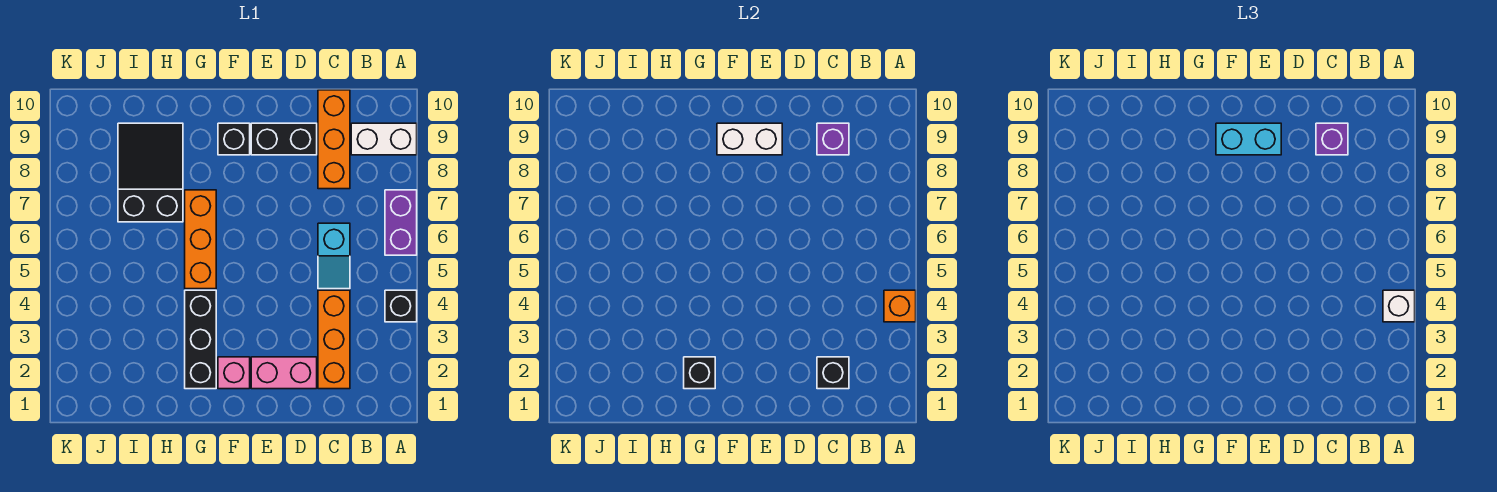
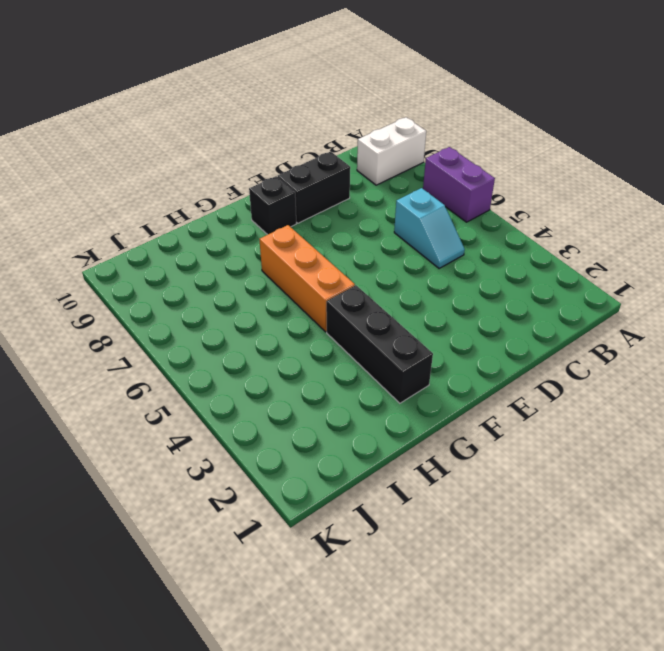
none -> black brick A4 level 1
none -> orange brick C2:C4 level 1
none -> orange brick C8:C10 level 1

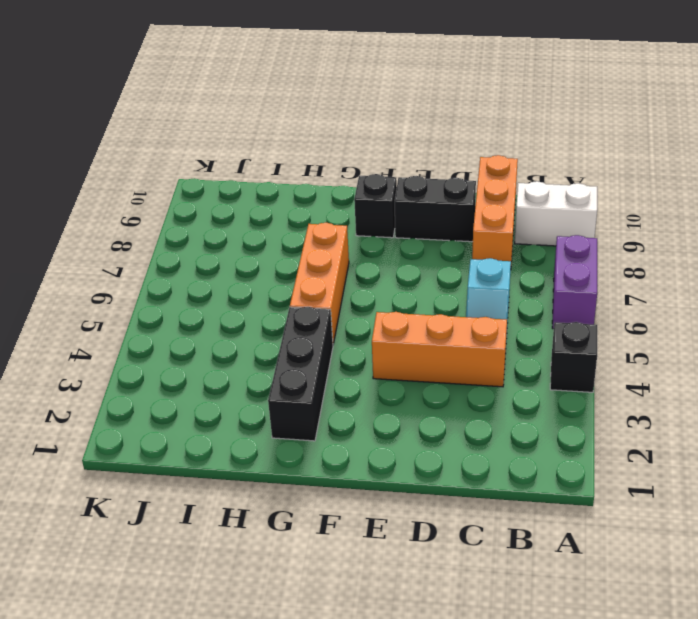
orange brick C4:E4 level 1 -> orange brick C2:C4 level 1
none -> pink brick D2:E2 level 1
none -> pink brick F2 level 1
none -> black slope H7:I9 level 1 top 7

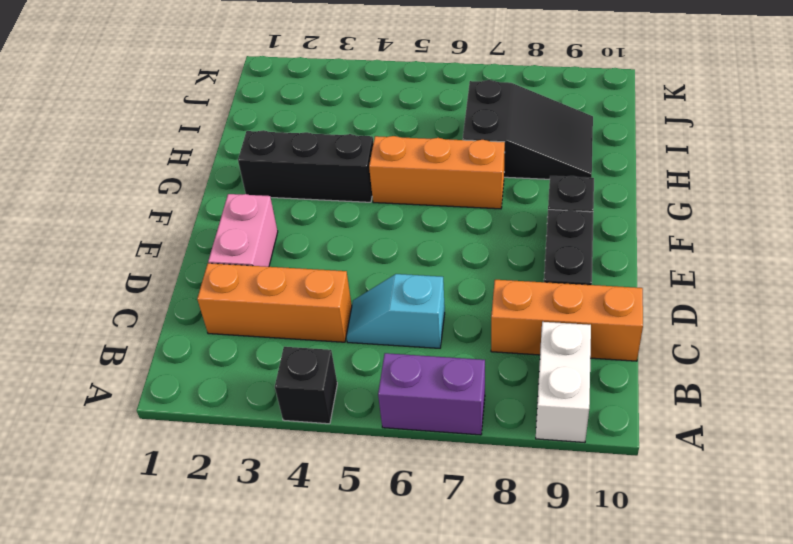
none -> pink brick F2 level 1
none -> orange brick A4 level 2
none -> black brick C2 level 2

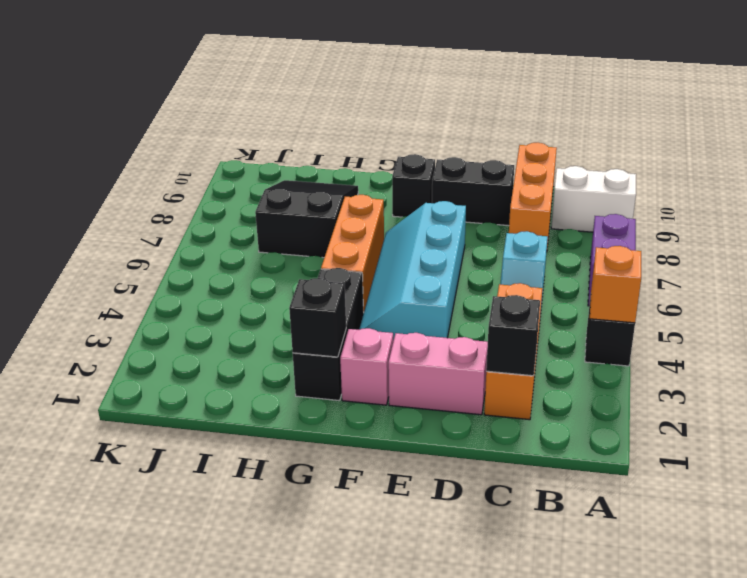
cyan slope E4:F7 level 1 top E -> none
none -> purple brick C9 level 2
none -> white brick E9:F9 level 2
none -> white brick A4 level 3

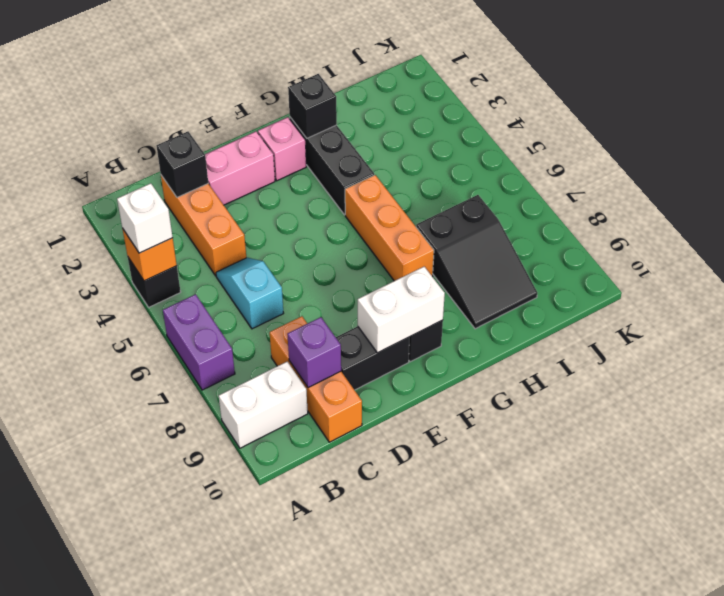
none -> purple brick C9 level 3
none -> cyan brick E9:F9 level 3

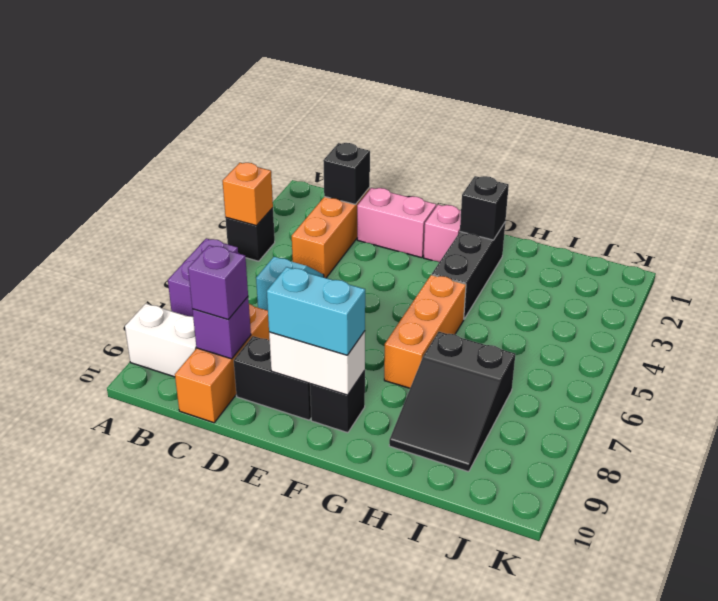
none -> white brick A4 level 3

